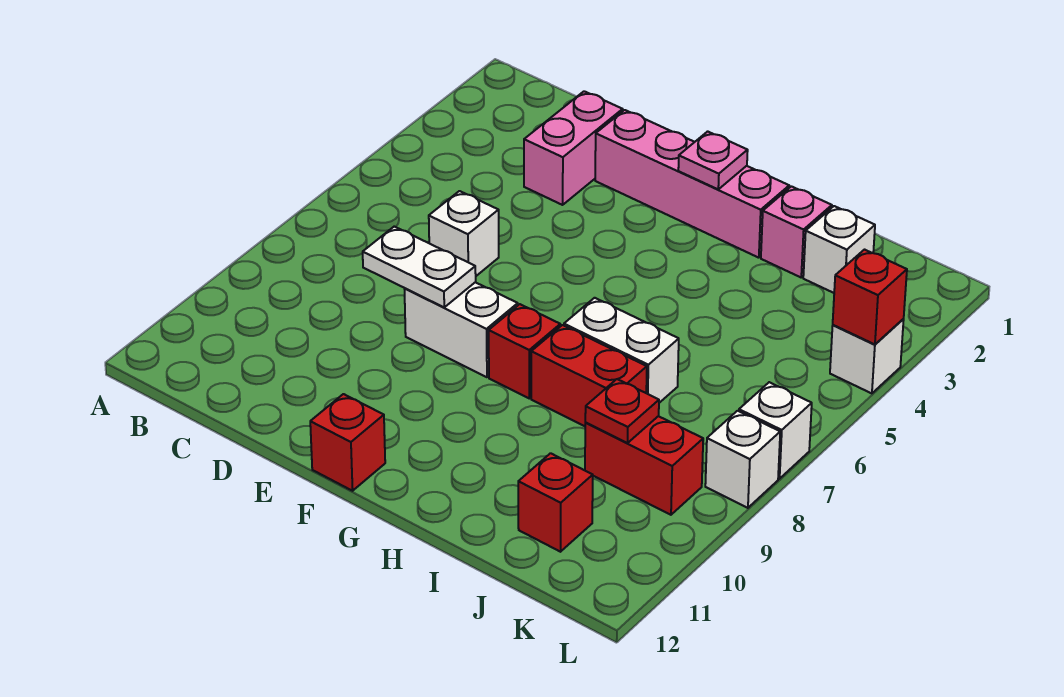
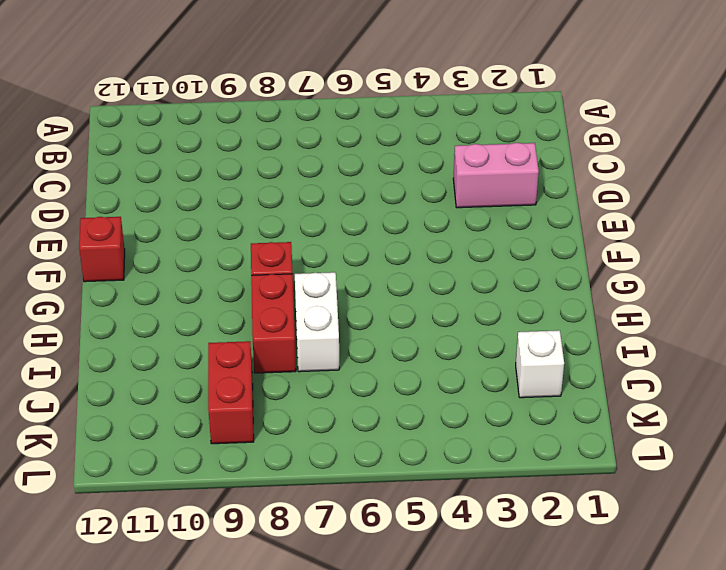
none -> white brick D6 level 1
none -> pink brick E2:H2 level 1
none -> white brick E8:F8 level 1

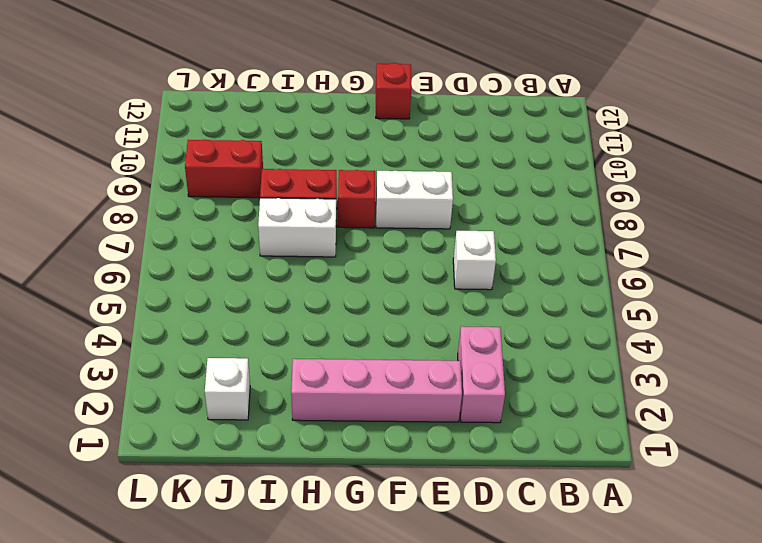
none -> pink brick I2 level 1
none -> red brick J11 level 1
none -> white brick L4 level 1

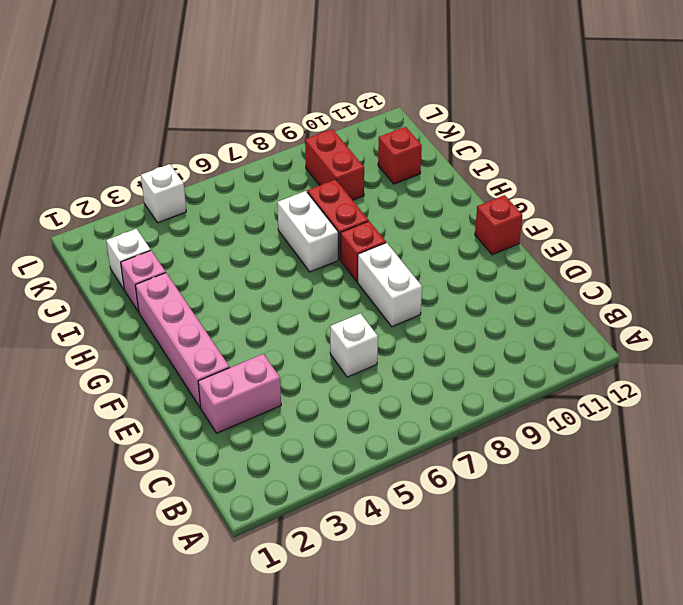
none -> white brick L7 level 1
none -> white brick L8 level 1
none -> white plate D8:E8 level 2

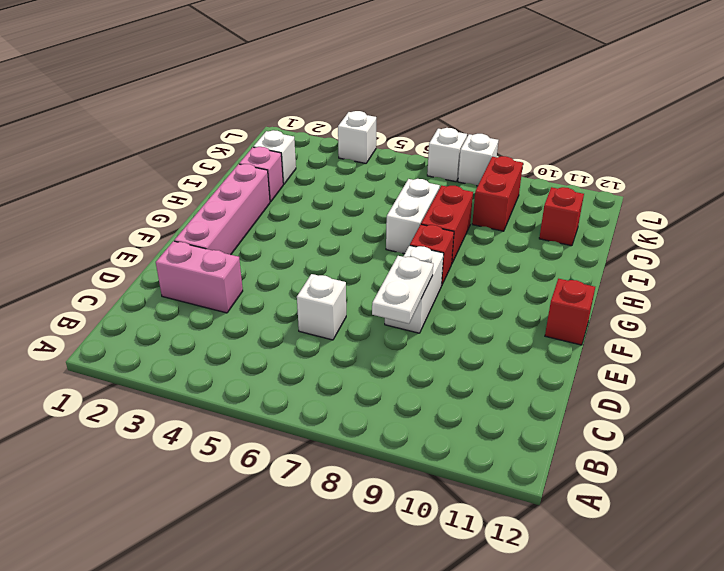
none -> pink plate G2 level 2
none -> red plate J9 level 2
none -> red brick L4 level 2

